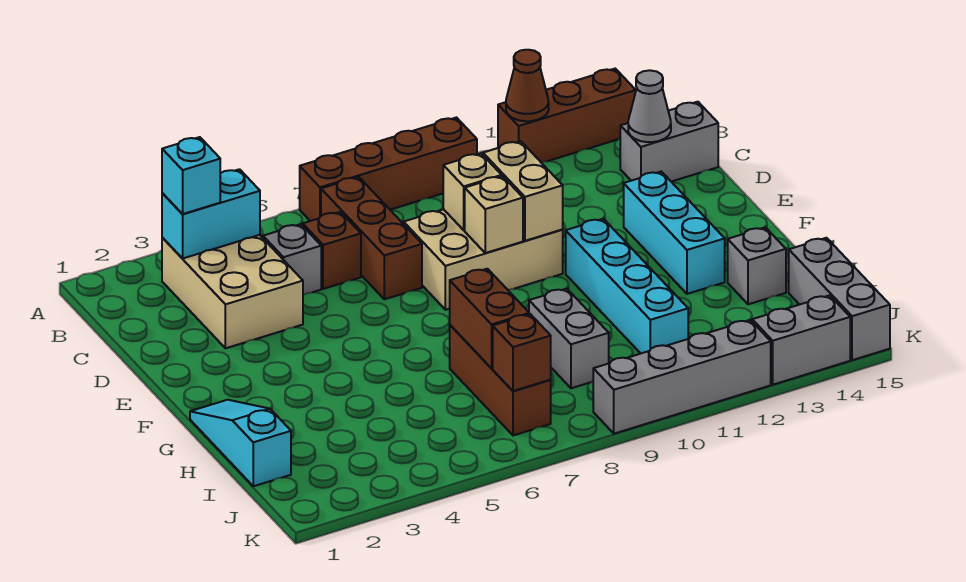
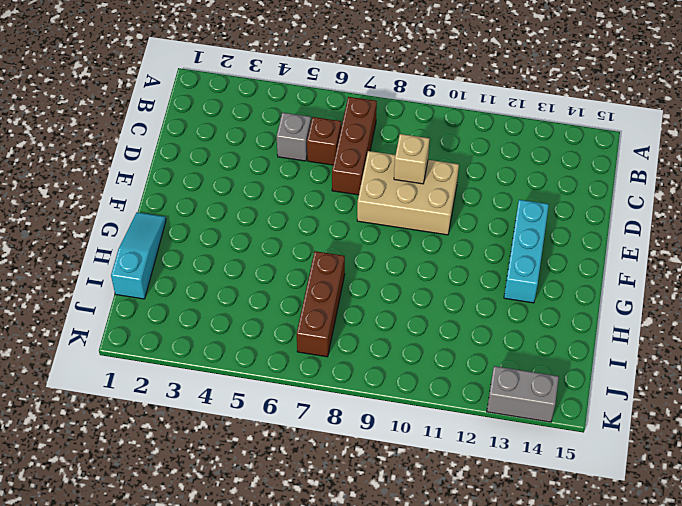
none -> brown brick A7:A10 level 1
none -> brown brick A12:A14 level 1
none -> tan brick B3:D4 level 1

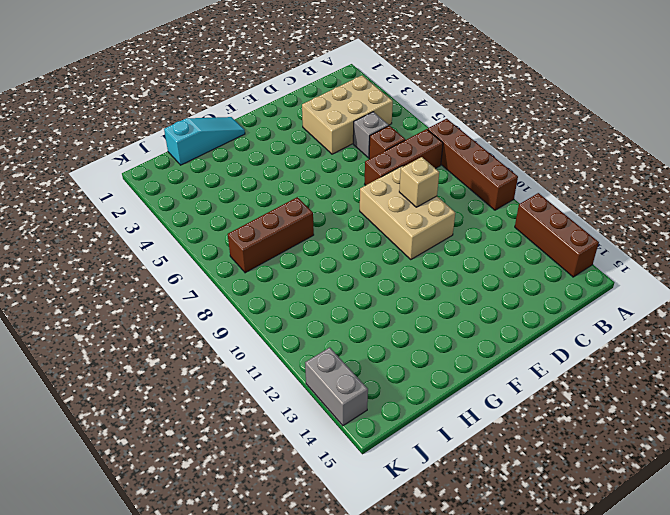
none -> grey brick C14:C15 level 1
none -> cyan brick E13:G13 level 1
none -> cyan brick F11:I11 level 1

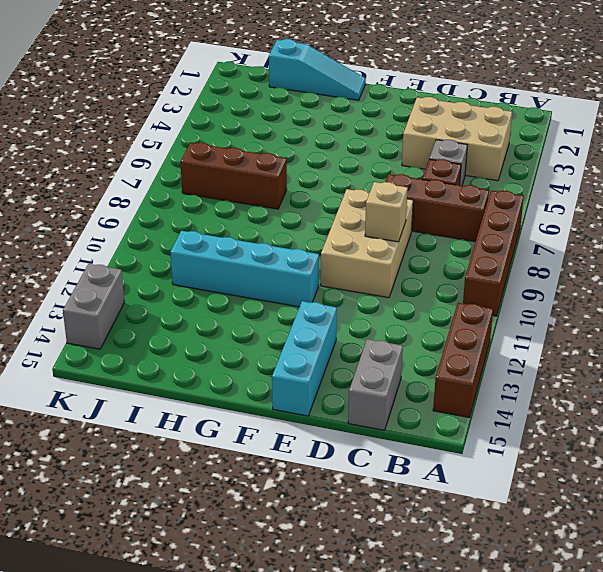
cyan brick E13:E15 level 1 -> cyan brick E13:G13 level 1
none -> grey brick H9:I9 level 1
none -> grey brick H14 level 1
none -> grey brick I15:K15 level 1

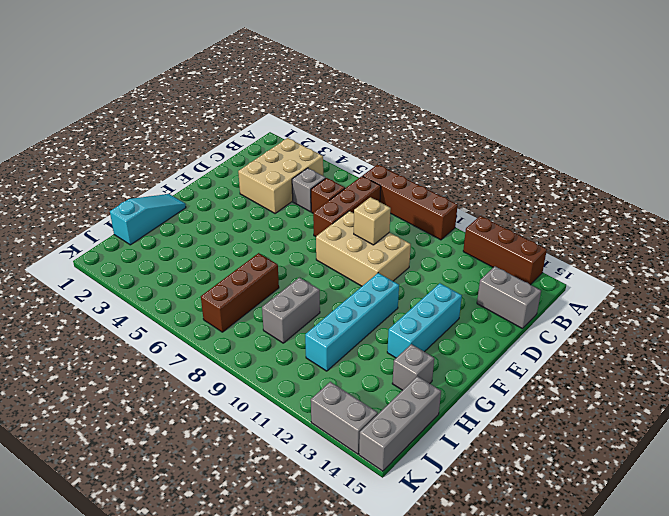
none -> grey brick K9:K12 level 1
none -> brown cone A12 level 2
none -> cyan brick B3:B4 level 2

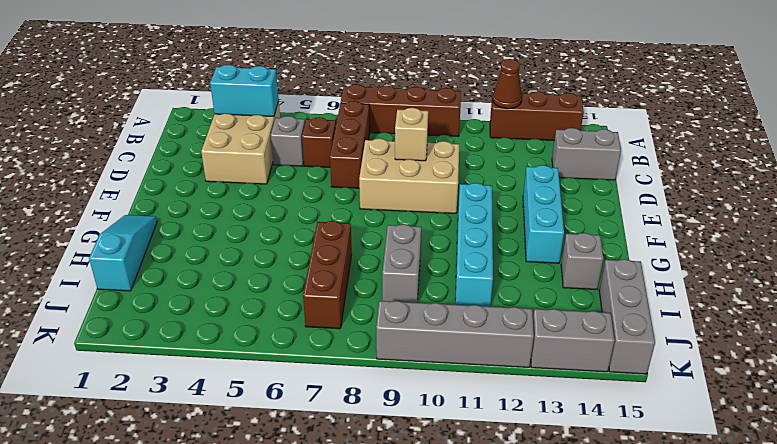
none -> grey cone C14 level 2
none -> tan brick D10:E10 level 2
none -> tan brick E9 level 2

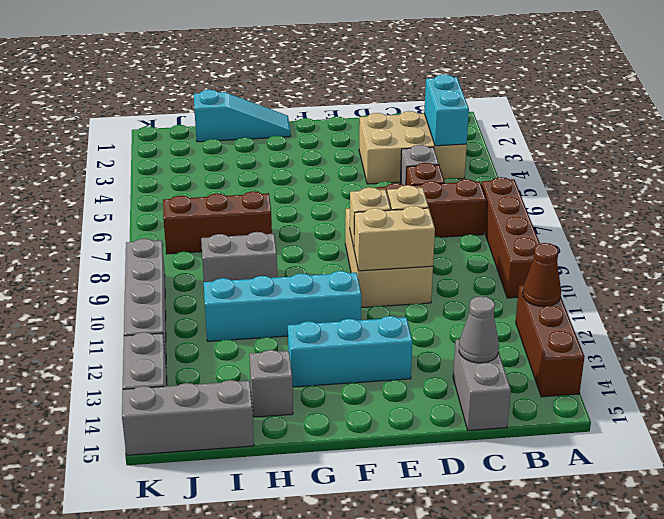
none -> brown brick H7:I7 level 2
none -> brown brick J7 level 2
none -> cyan brick B3 level 3

